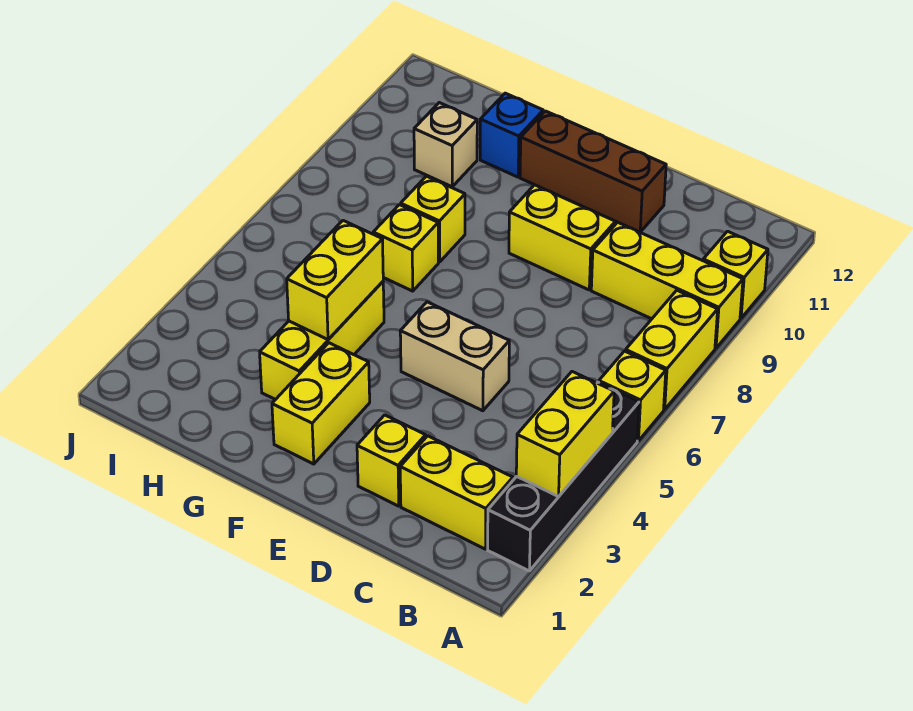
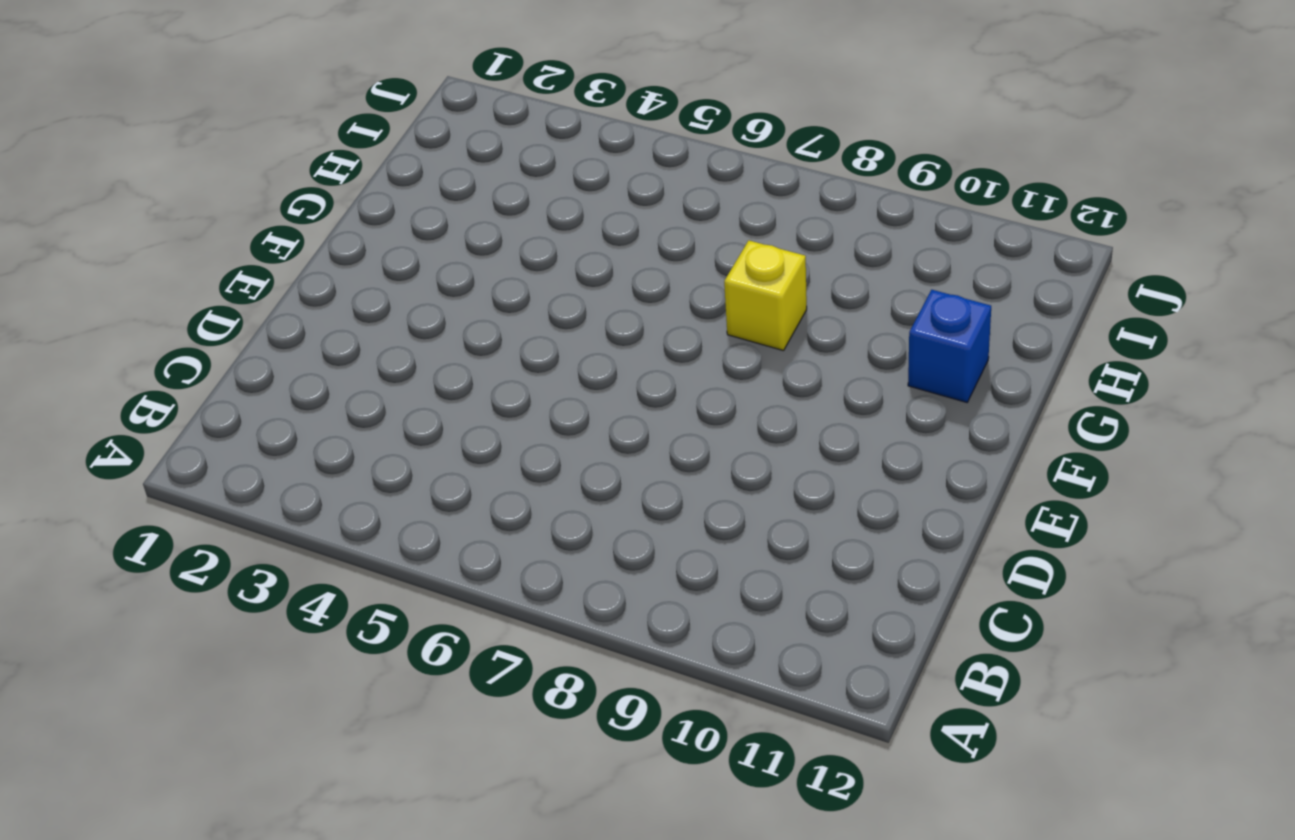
none -> black brick A2:A5 level 1
none -> yellow brick A6 level 1
none -> yellow brick A7:A8 level 1

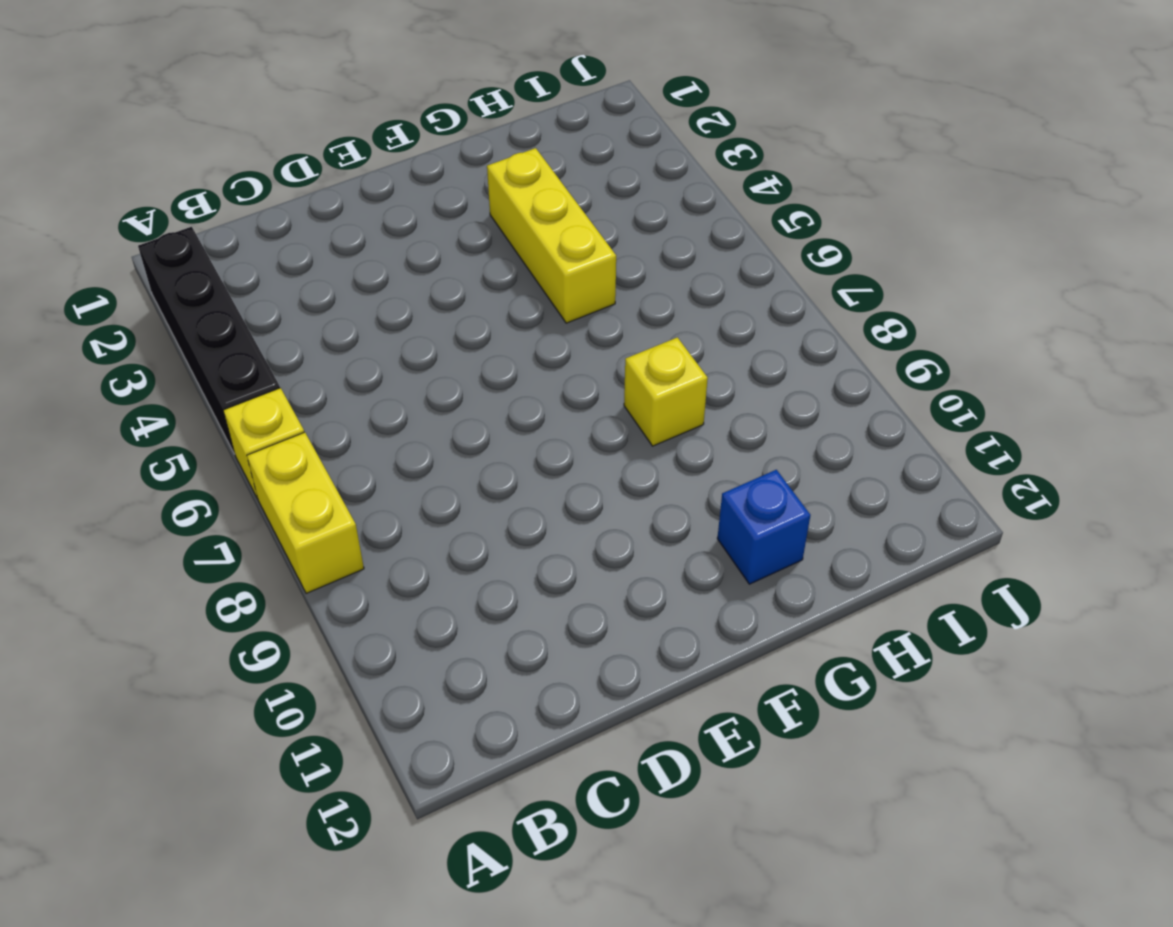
none -> yellow brick A9:C9 level 1
none -> yellow brick A10 level 1
none -> yellow brick B2:C2 level 1

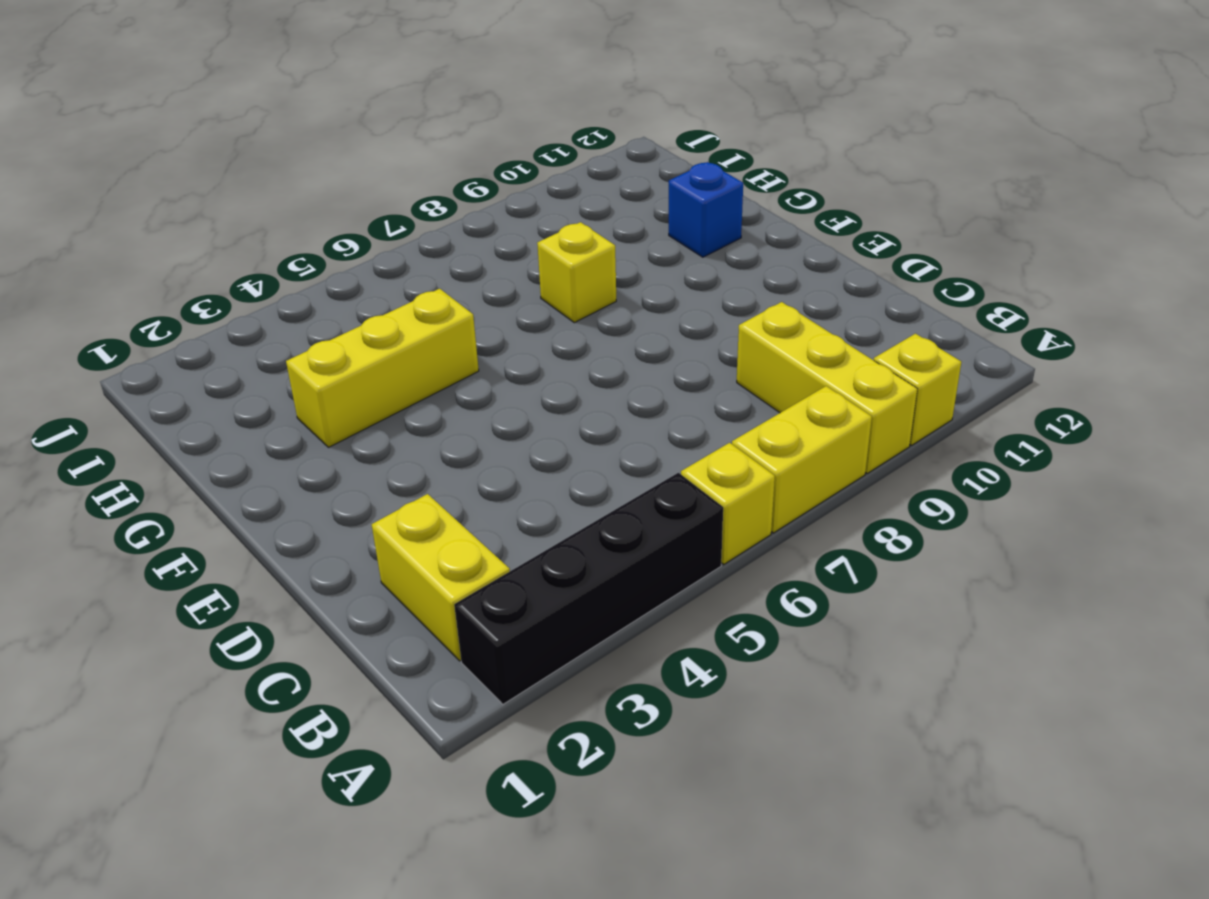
none -> yellow brick D2 level 1
none -> tan brick D5:E5 level 1
none -> yellow brick D9:E9 level 1

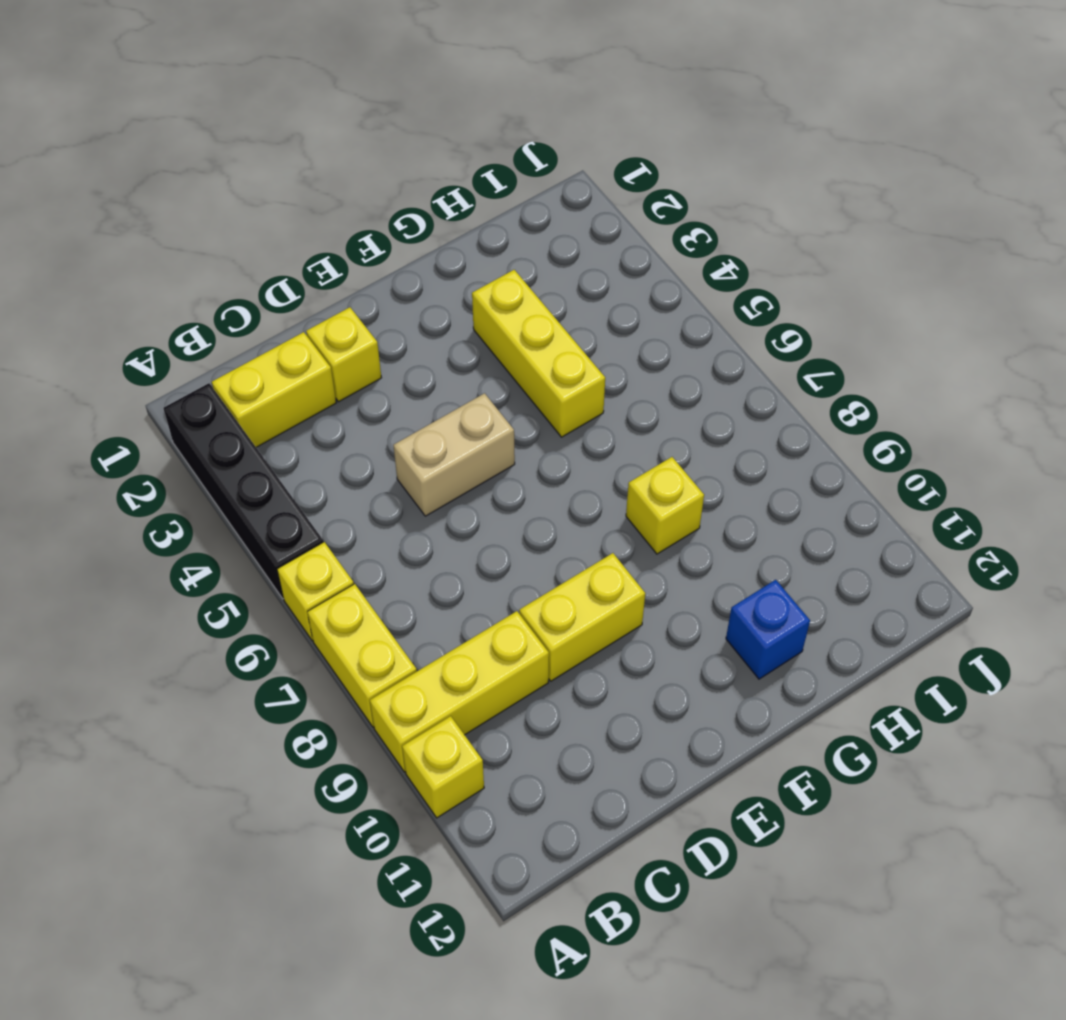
none -> brown brick D11:F11 level 1
none -> yellow brick F2:F3 level 1
none -> yellow brick G7 level 1

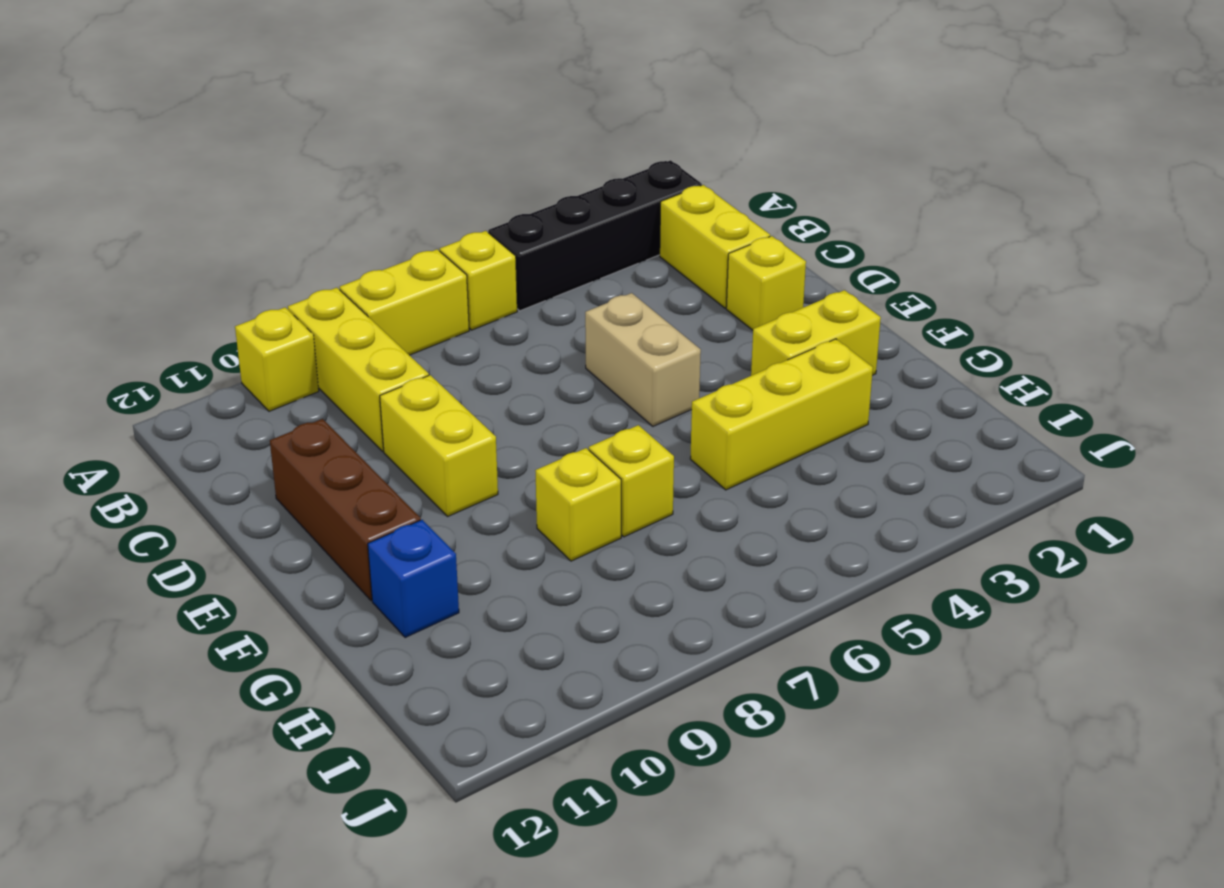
none -> tan brick H10 level 1
none -> yellow brick A3:A4 level 2
none -> yellow brick G4:G5 level 2

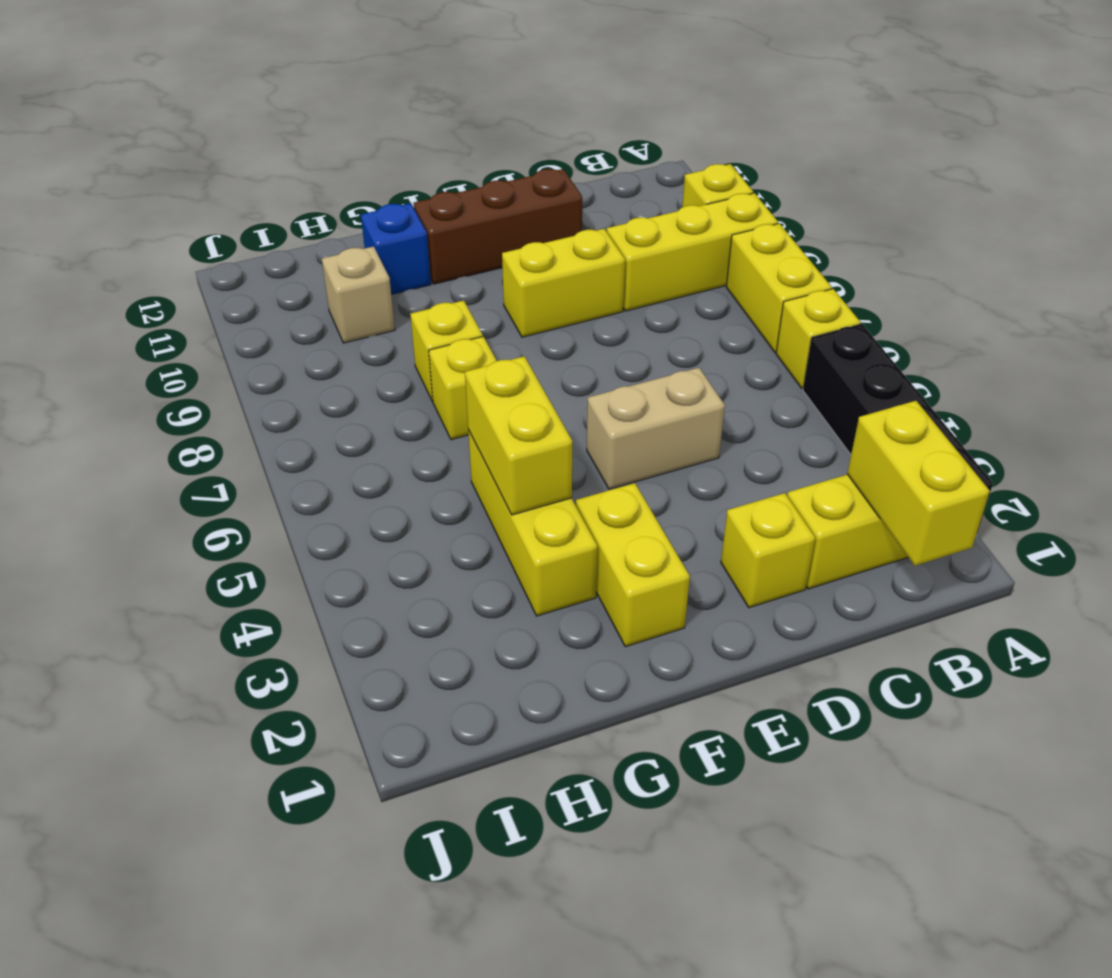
yellow brick B1:B2 level 2 -> yellow brick A3:A4 level 2

